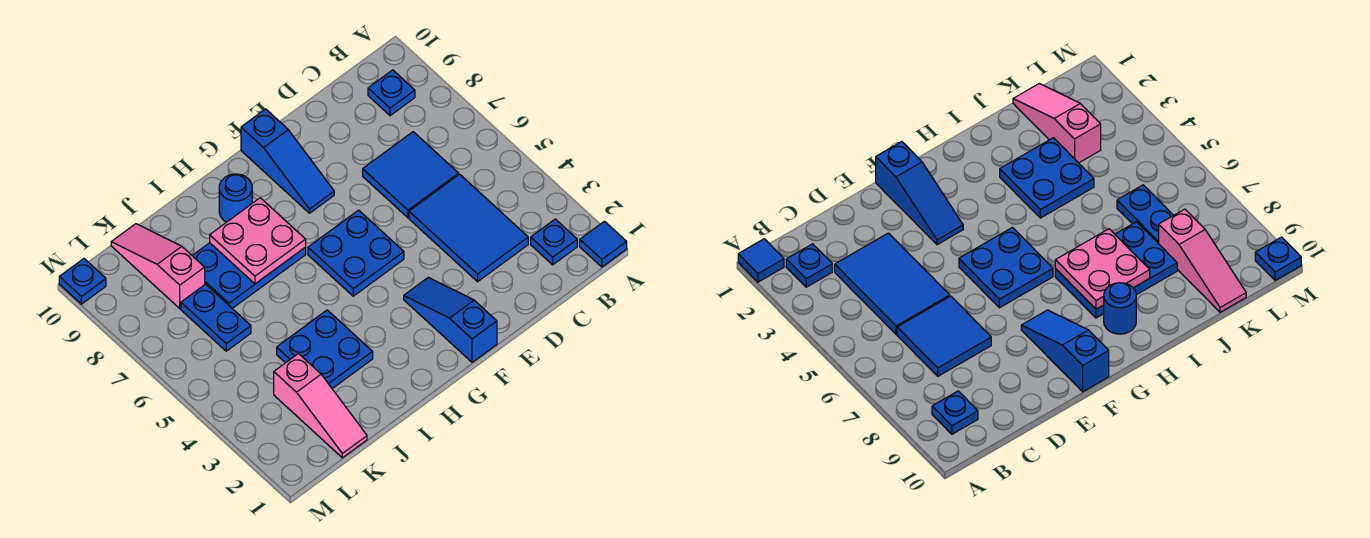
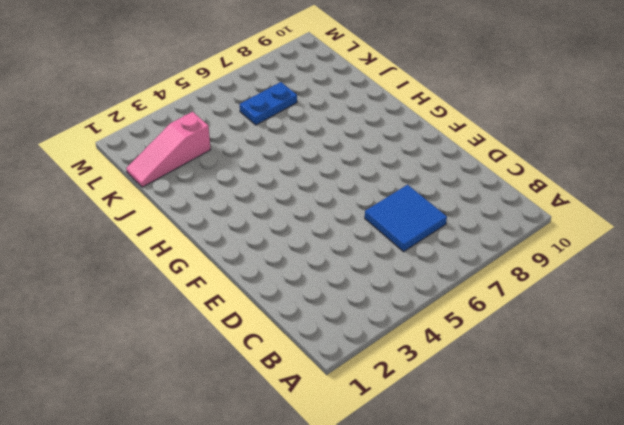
none -> blue tile A1 level 1
none -> blue plate B2 level 1
none -> blue plate B9 level 1

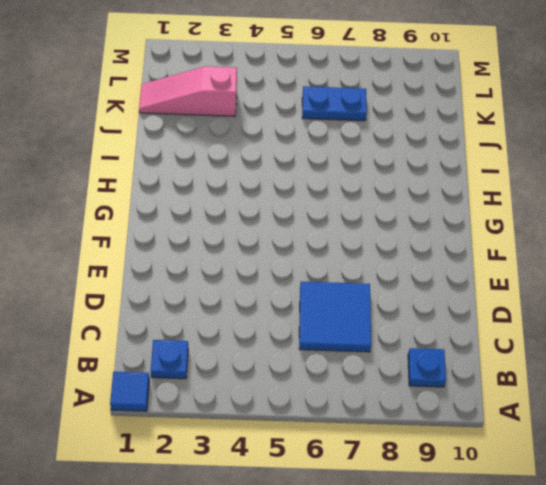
none -> blue tile C3:D5 level 1
none -> blue slope F1:F3 level 1 top 1
none -> blue plate F5:G6 level 1

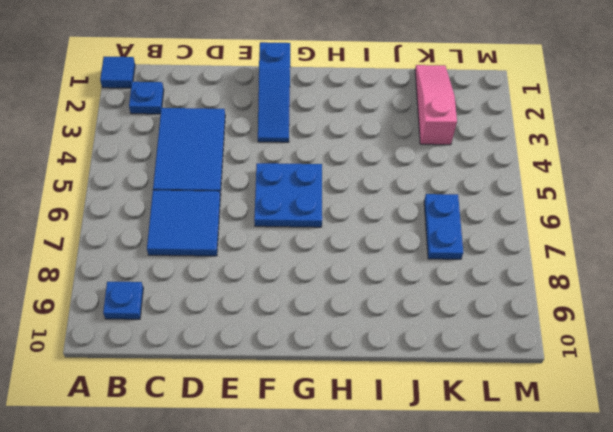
none -> blue slope F8:F10 level 1 top 10
none -> blue plate H7:J8 level 1
none -> blue round brick H9 level 1

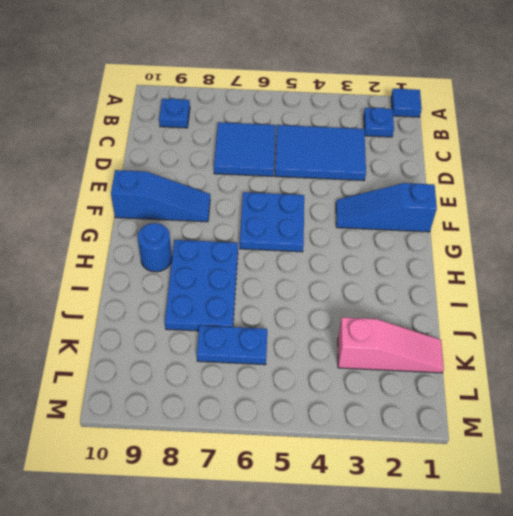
none -> blue plate I3:J4 level 1
none -> pink slope K8:K10 level 1 top 8
none -> blue plate M10 level 1

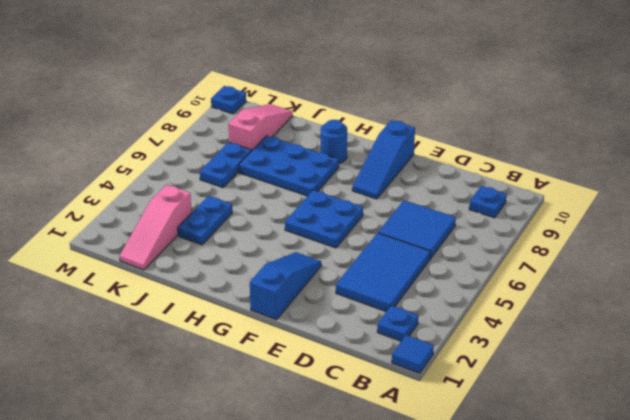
blue plate J3:J4 level 1 -> blue plate I3:J4 level 1
none -> pink plate H7:I8 level 2

